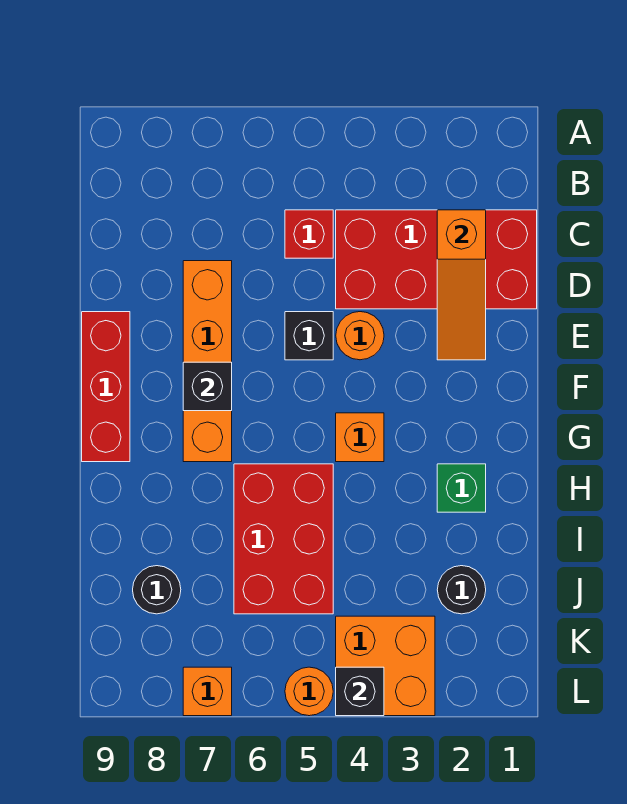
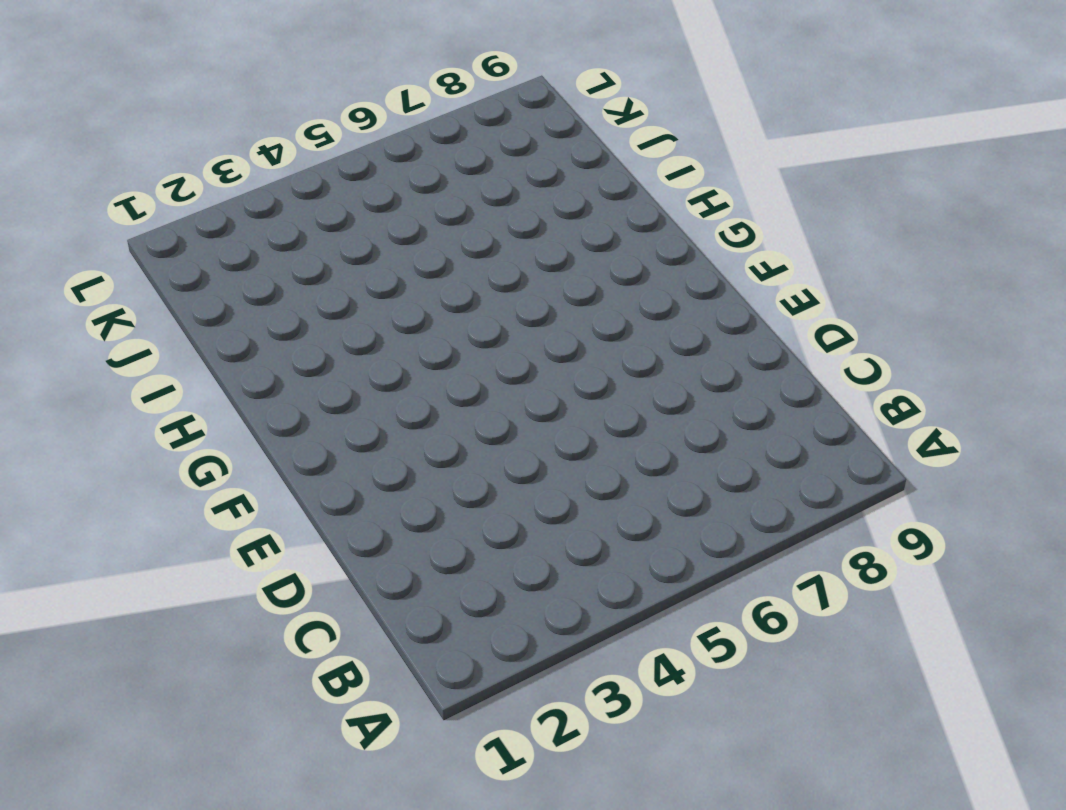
none -> red brick C1:D4 level 1
none -> red brick C5 level 1
none -> orange brick D7:G7 level 1

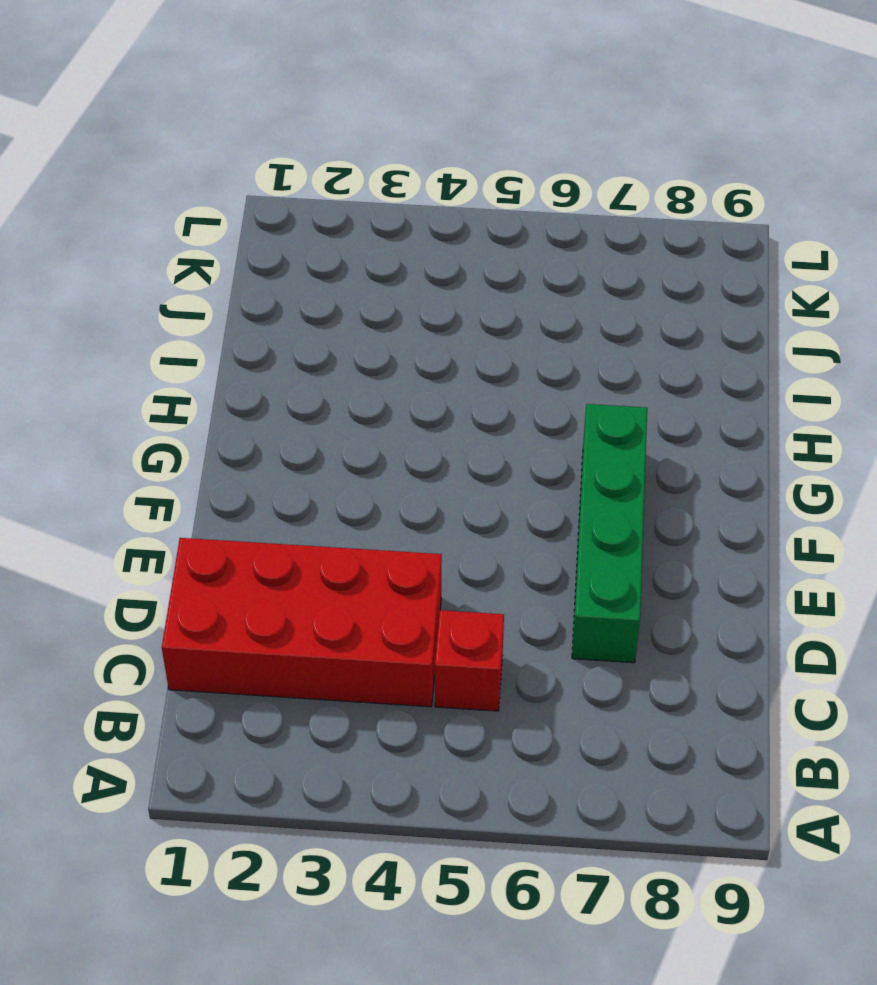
green brick D7:G7 level 1 -> orange brick D7:G7 level 1
none -> orange round brick E4 level 1
none -> black brick E5 level 1
none -> red brick E9:G9 level 1

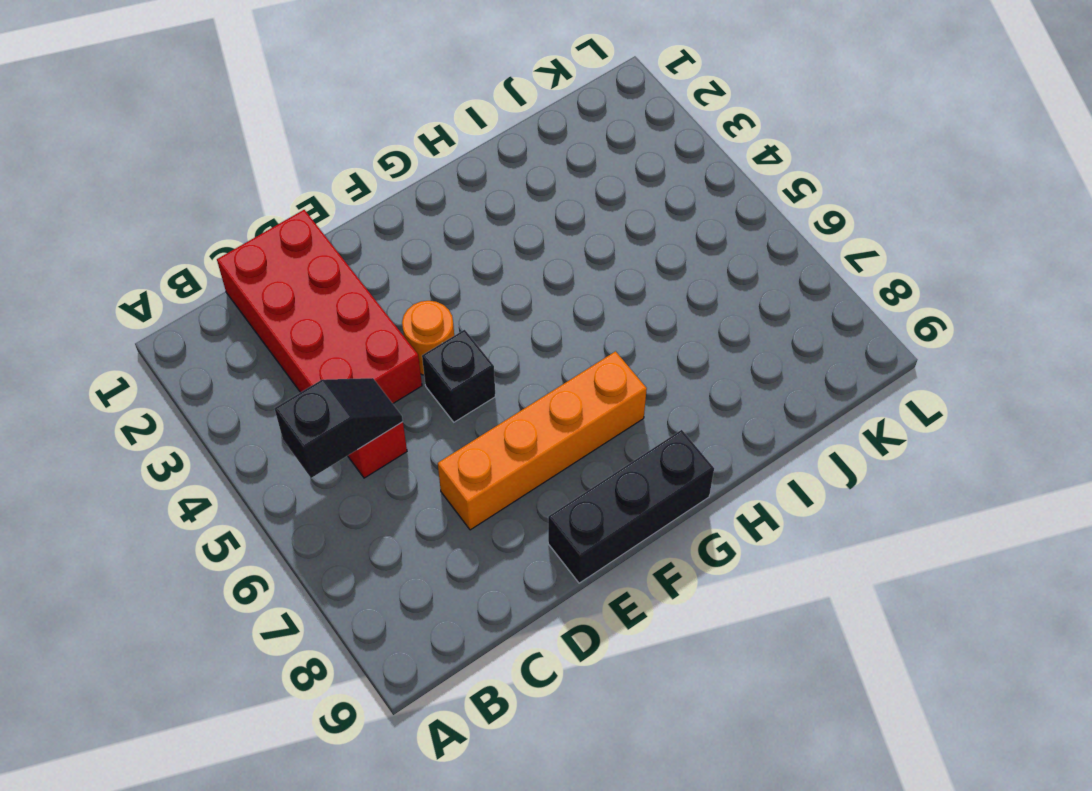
black slope B5:C5 level 2 top B -> none
black brick E9:G9 level 1 -> red brick E9:G9 level 1
none -> orange brick G4 level 1
none -> green brick H2 level 1
none -> red brick H5:J6 level 1

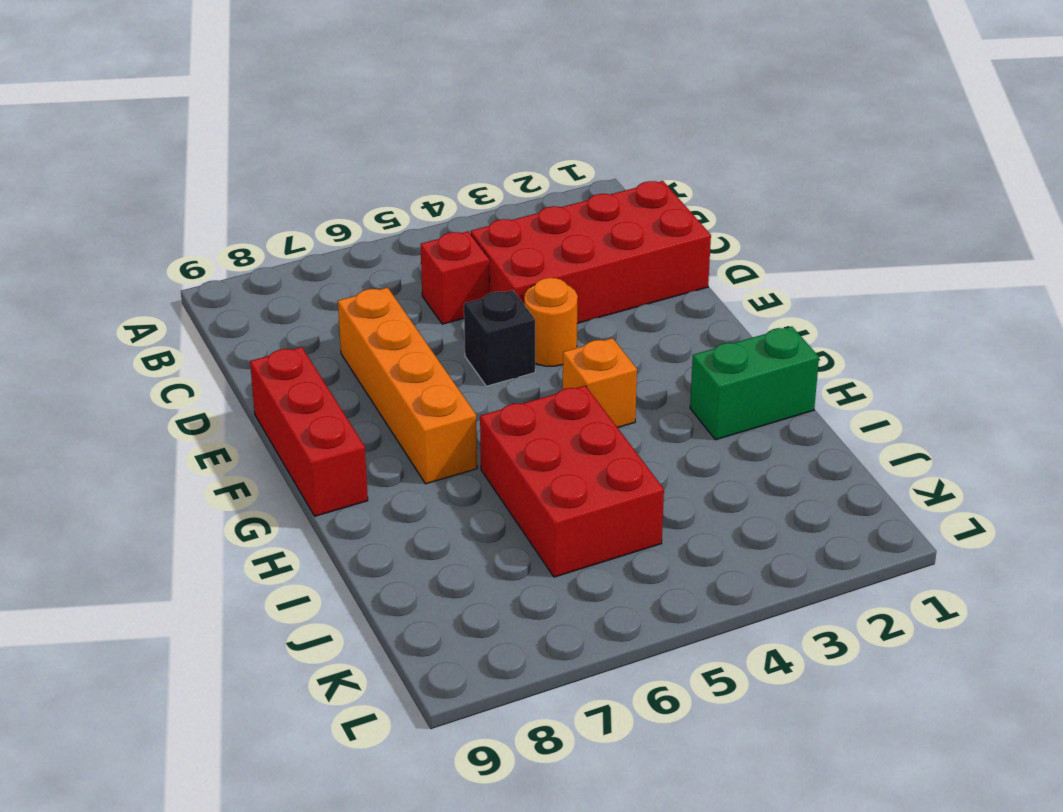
green brick H1:H2 level 1 -> green brick H2 level 1
none -> black round brick J2 level 1
none -> black round brick J8 level 1
none -> orange brick K3:L4 level 1

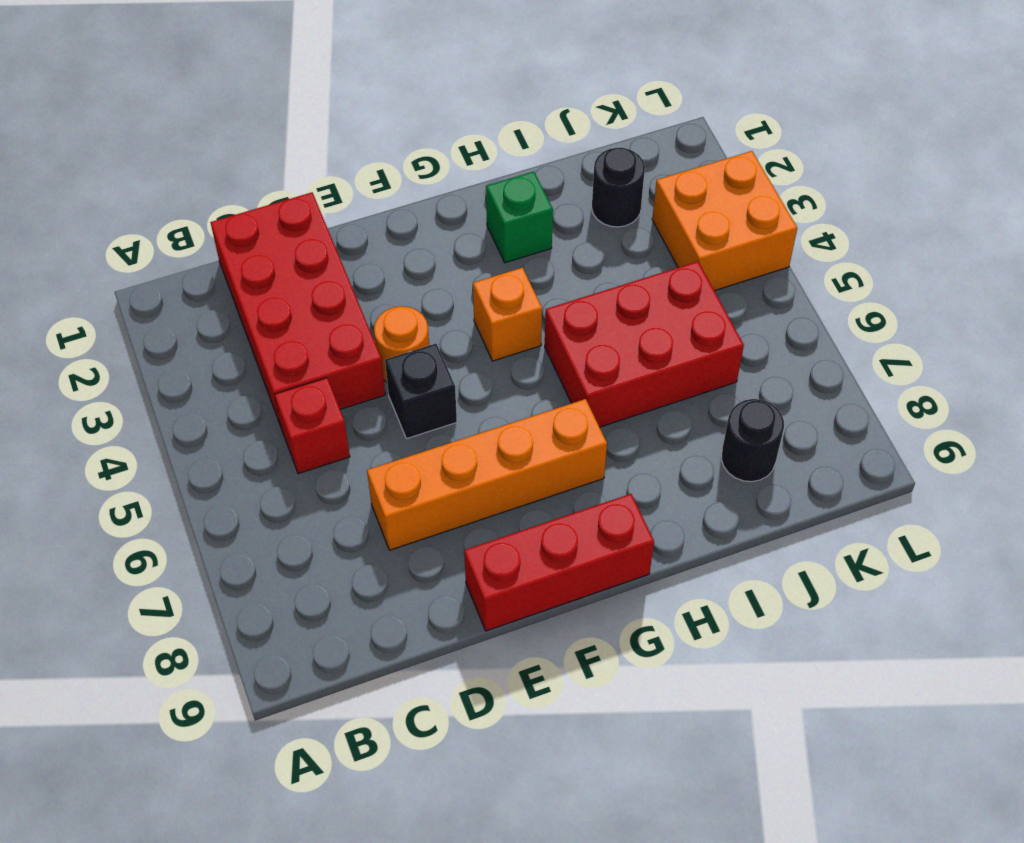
none -> orange round brick L5 level 1
none -> orange brick L7 level 1
none -> orange slope C2:E2 level 2 top C

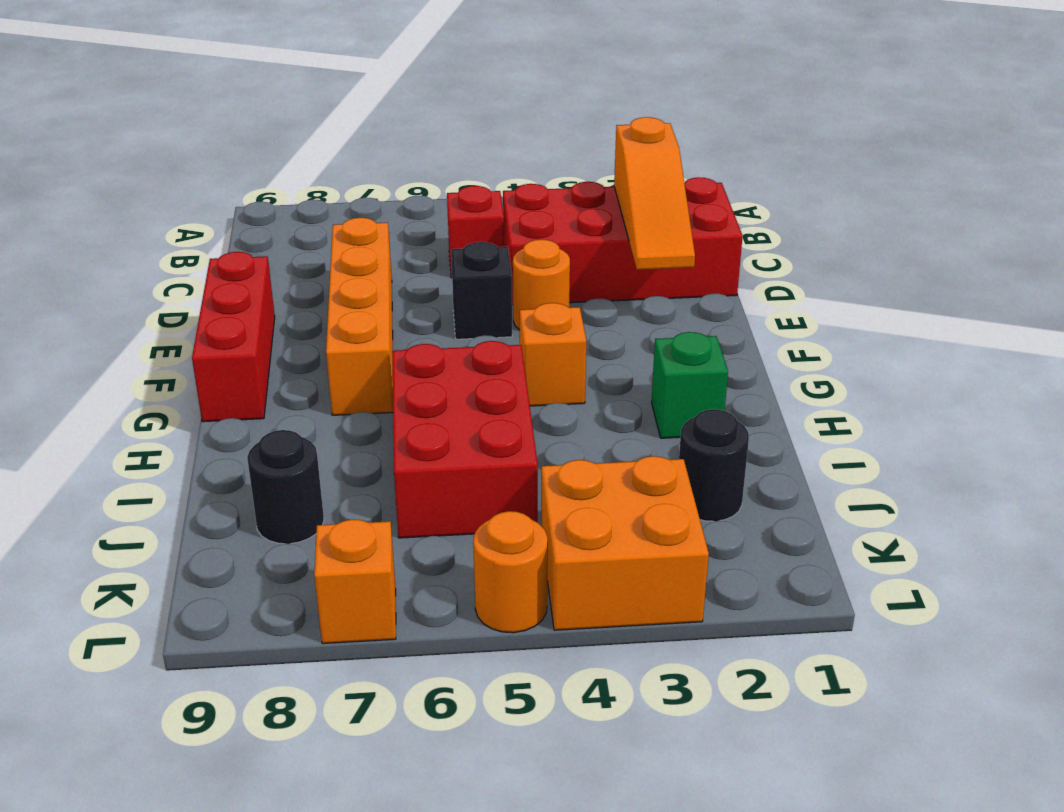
none -> black brick F7 level 2
none -> black brick L4 level 2

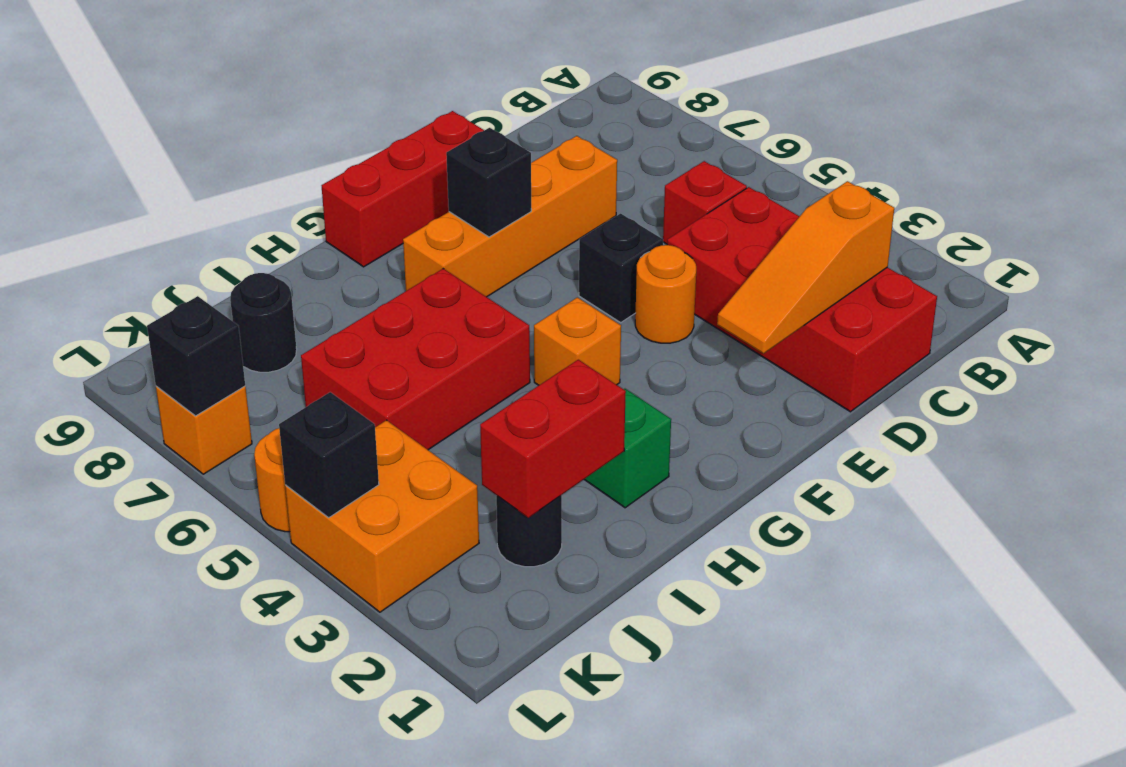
red brick I2:J2 level 2 -> none
black brick L7 level 2 -> none

